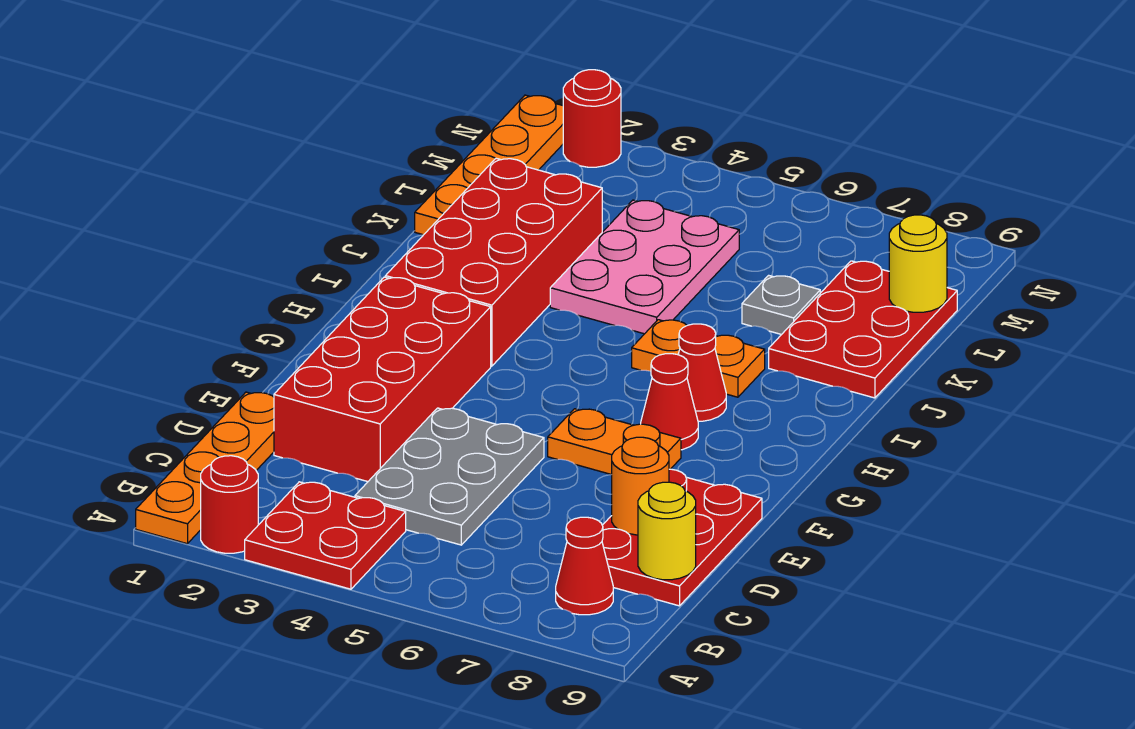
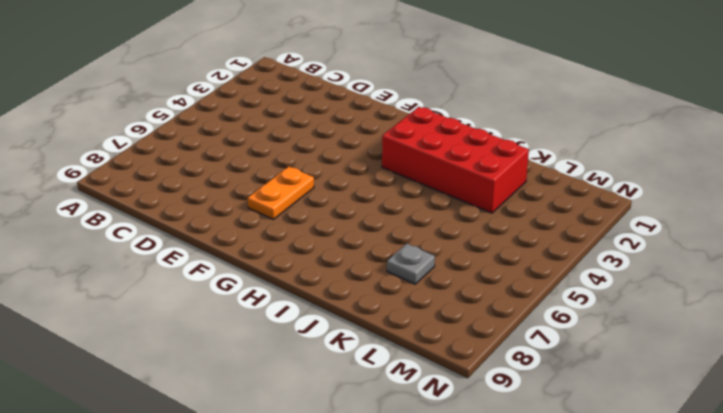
none -> orange plate A1:D1 level 1
none -> red round brick A2 level 1
none -> red plate A3:B4 level 1

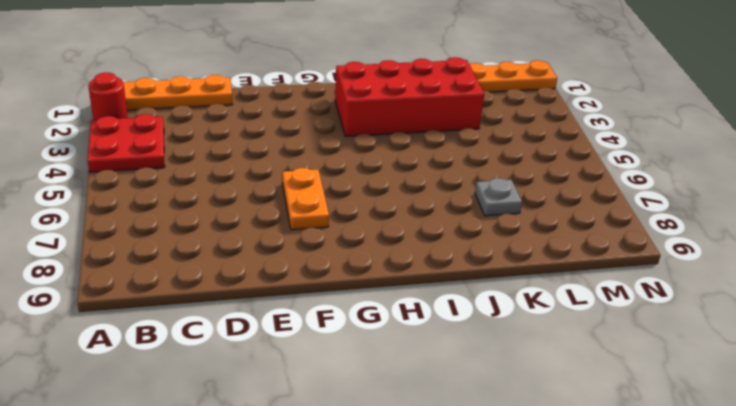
none -> red cone B8 level 1
none -> grey plate C4:E5 level 1
none -> red plate C8:E9 level 1

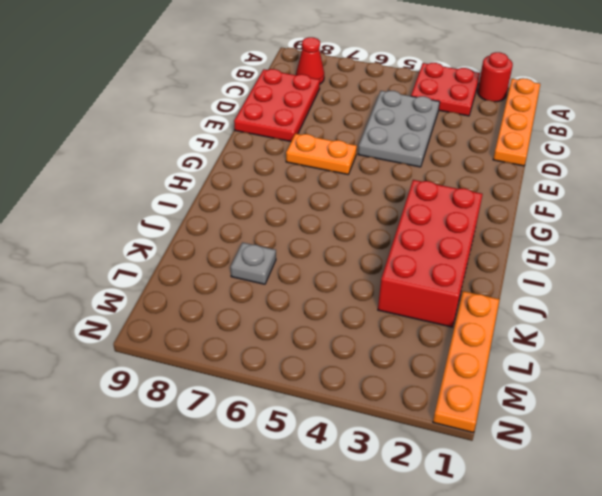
none -> red brick D2:G3 level 1
none -> red cone G7 level 1
none -> red cone H7 level 1

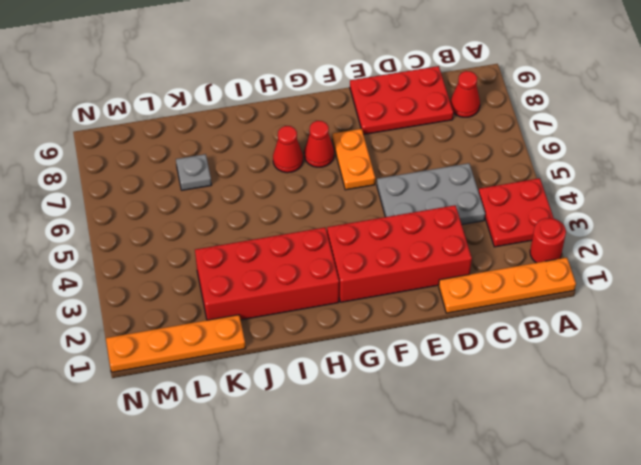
none -> orange plate I6:I7 level 1
none -> pink plate J4:L5 level 1
none -> red plate J8:L9 level 1

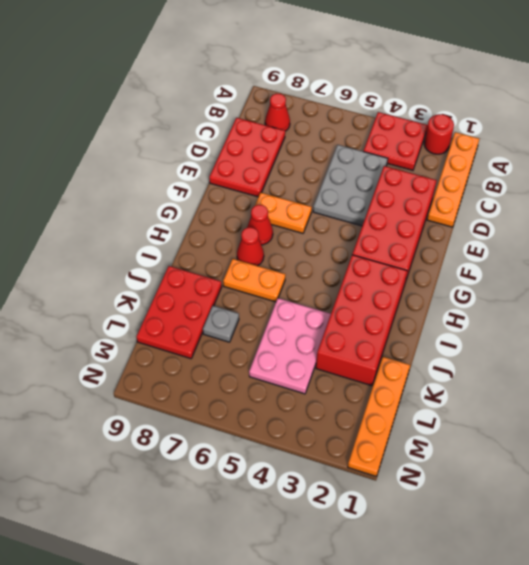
none -> red round brick N2 level 1
none -> yellow round brick C9 level 2
none -> orange round brick D8 level 2

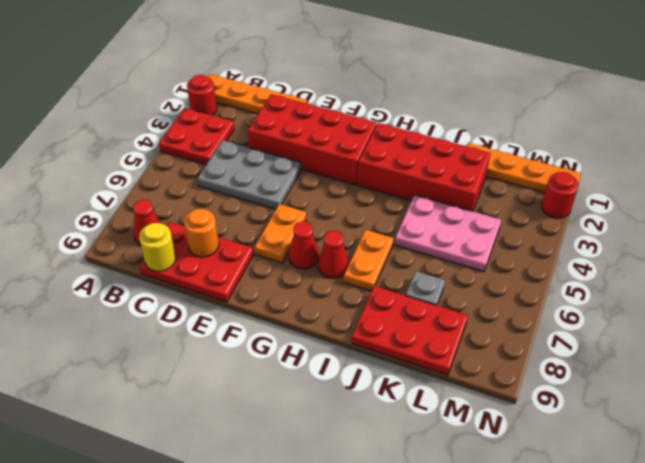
none -> yellow round brick L9 level 2

